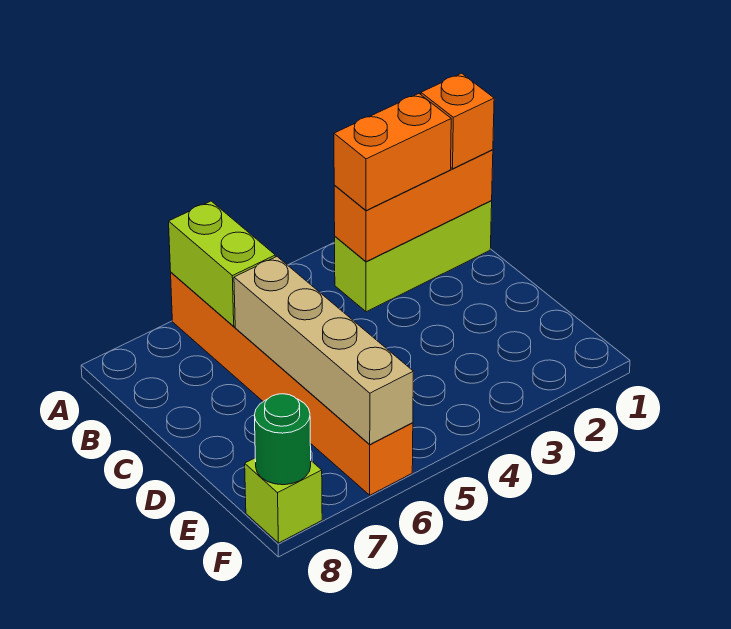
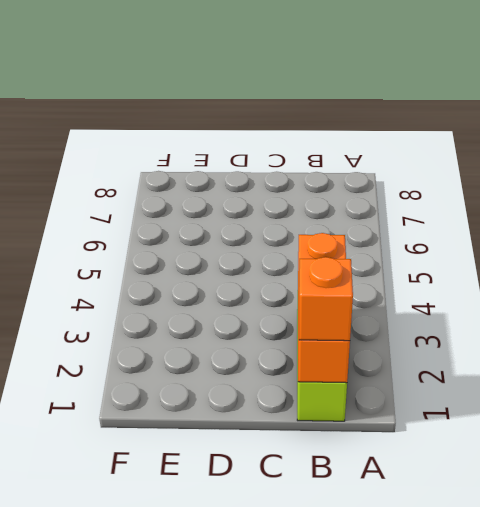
none -> orange brick A6:F6 level 1
none -> lime brick F8 level 1

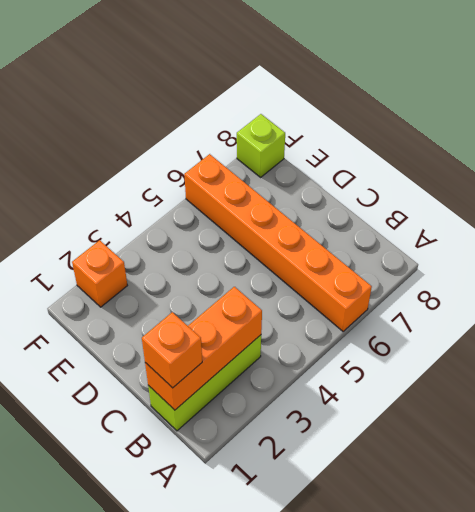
orange brick F2 level 1 -> none
none -> lime brick A6:B6 level 2
none -> tan brick C6:F6 level 2

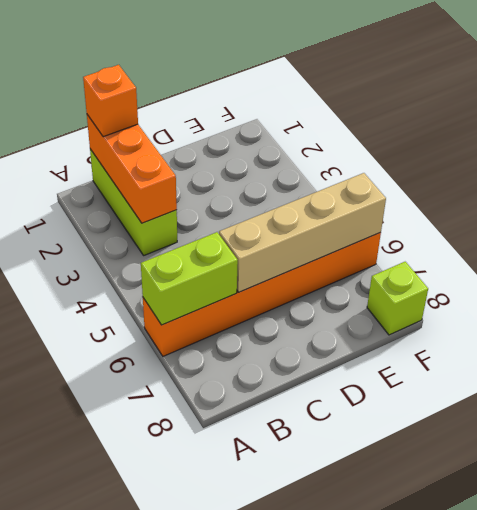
none -> green round brick F8 level 2
none -> orange brick B2:B3 level 3

